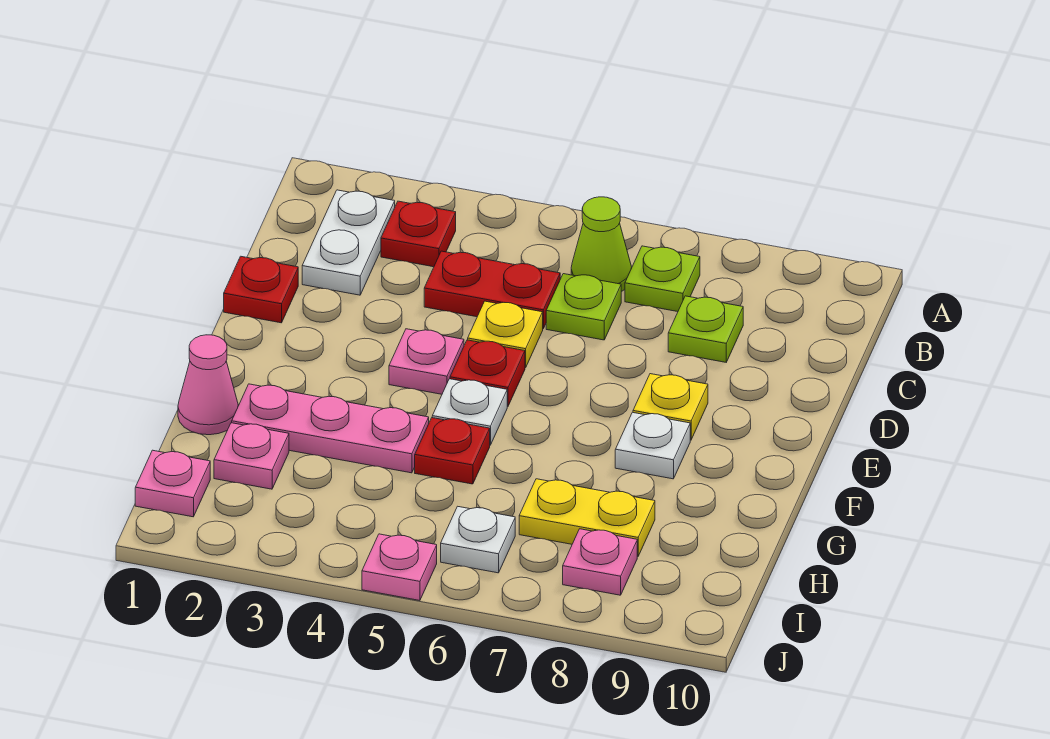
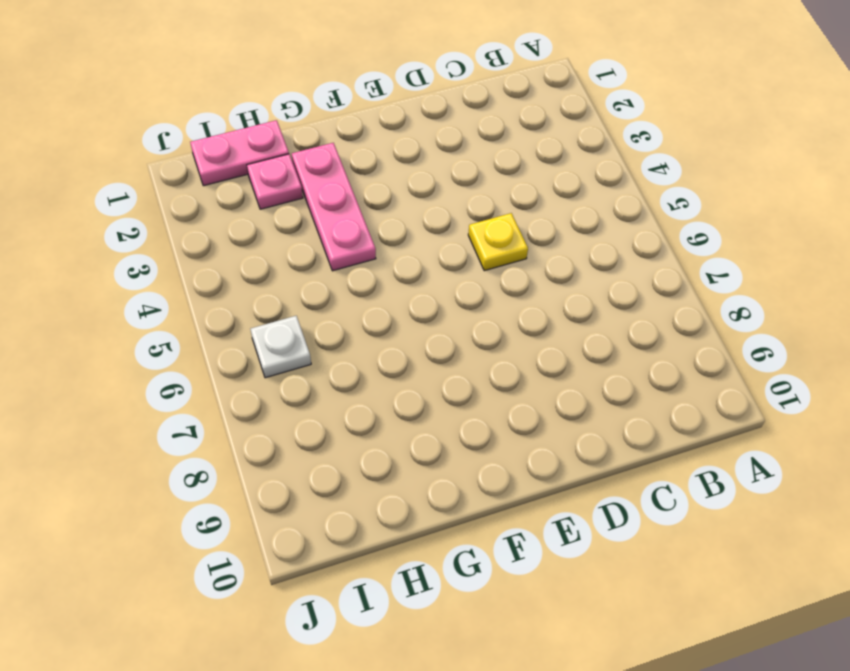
pink plate H1:I1 level 1 -> pink plate I1 level 1
none -> white plate B2:C2 level 1
none -> red plate B3 level 1
none -> lime cone B6 level 1

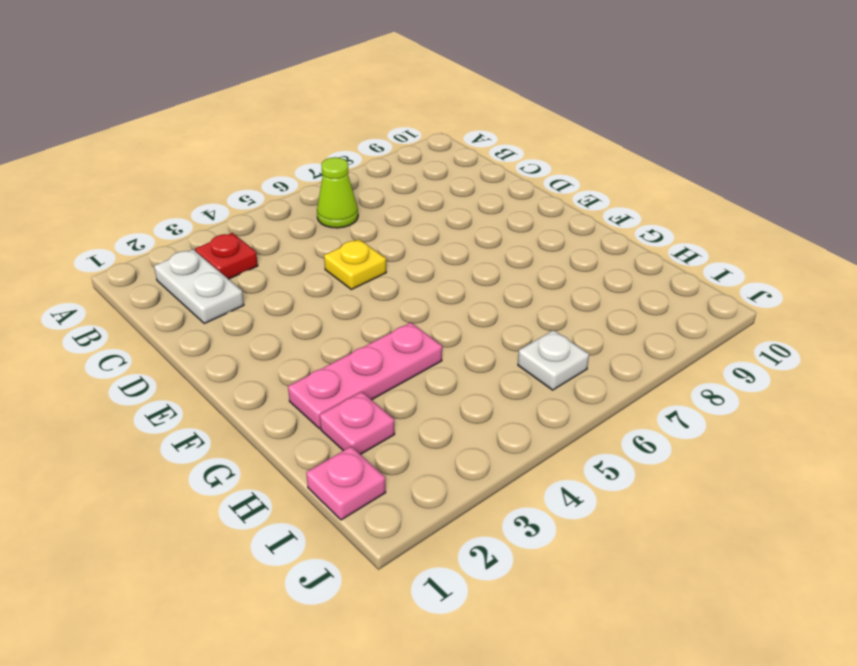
none -> lime plate B7 level 1
none -> red plate C4:C5 level 1
none -> lime plate C6 level 1

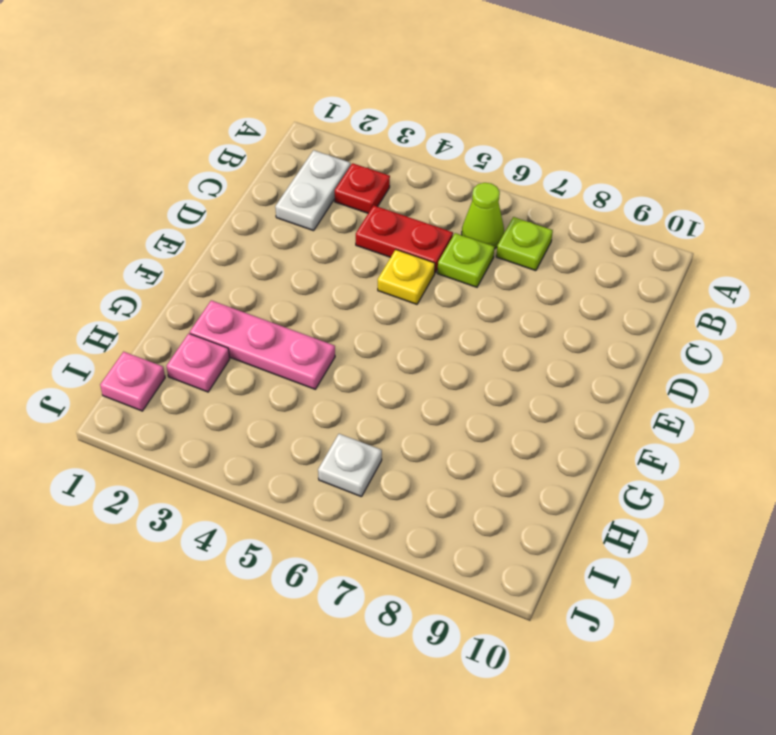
none -> lime plate C8 level 1
none -> red plate D1 level 1
none -> pink plate E4 level 1

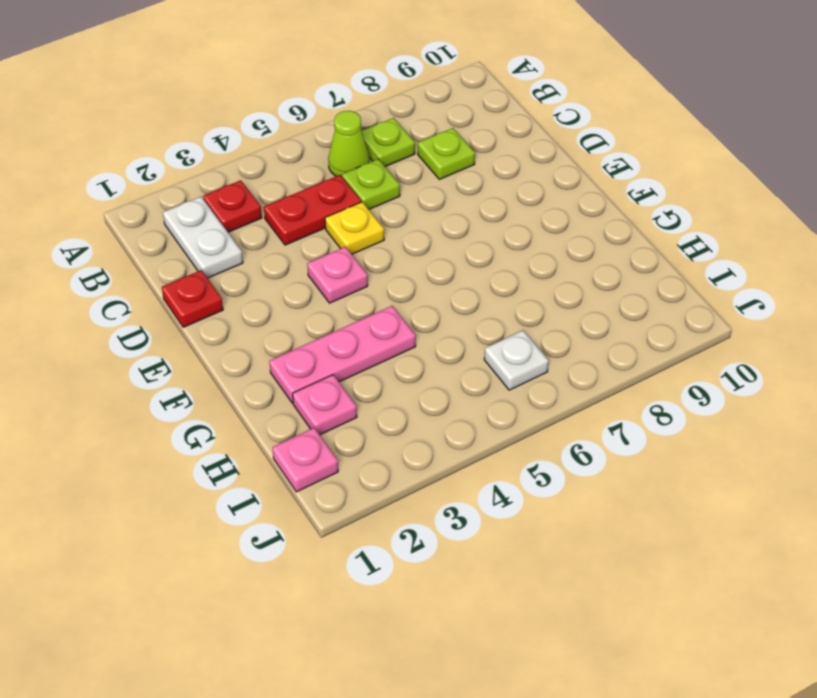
none -> red plate E5 level 1
none -> yellow plate E8 level 1
none -> white plate F5 level 1

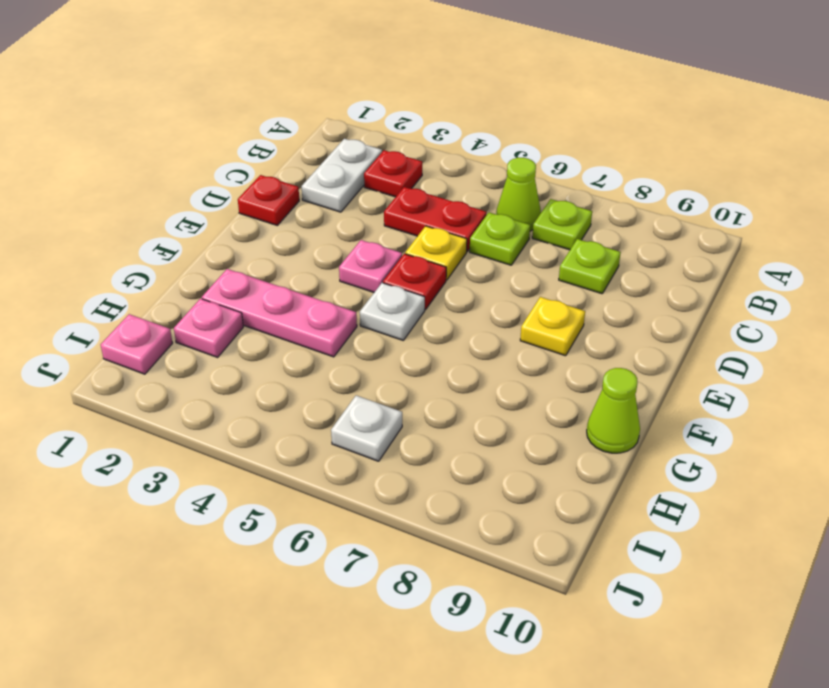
lime cone G10 level 1 -> none
none -> white plate F8 level 1
none -> pink cone G1 level 1
none -> red plate G5 level 1

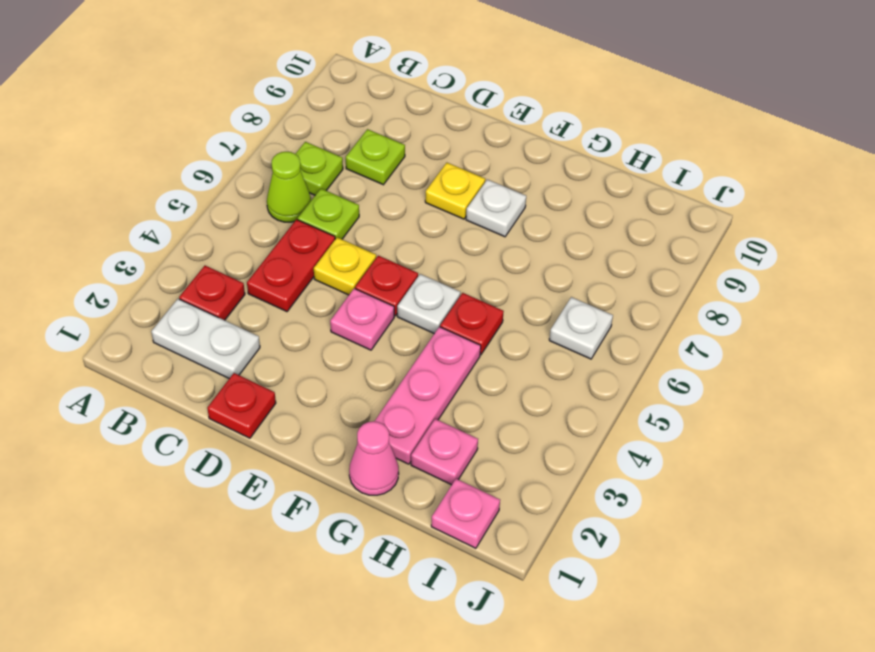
none -> yellow plate H7:H8 level 1
none -> pink plate I8 level 1
none -> pink plate J5 level 1

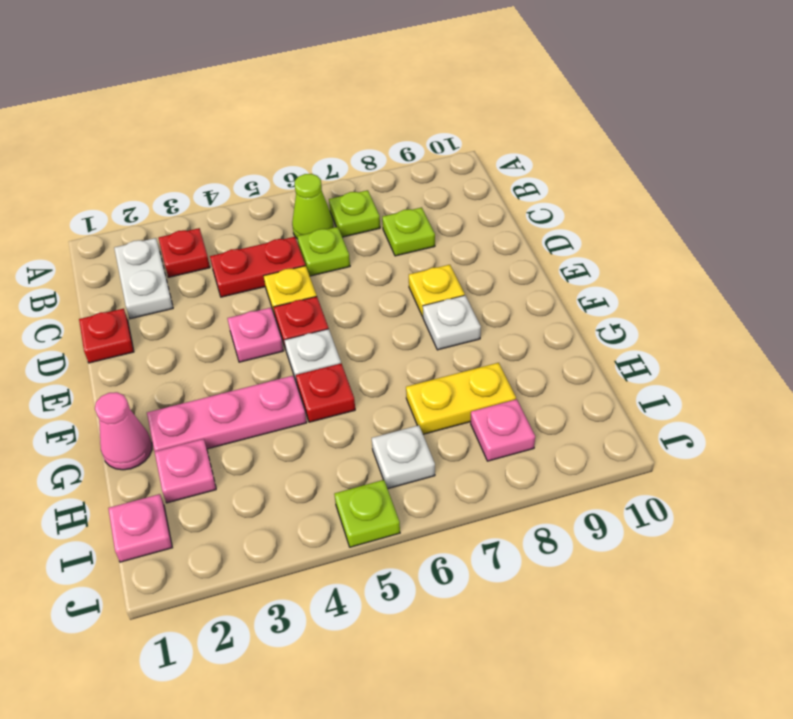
lime plate J5 level 1 -> pink plate J5 level 1

